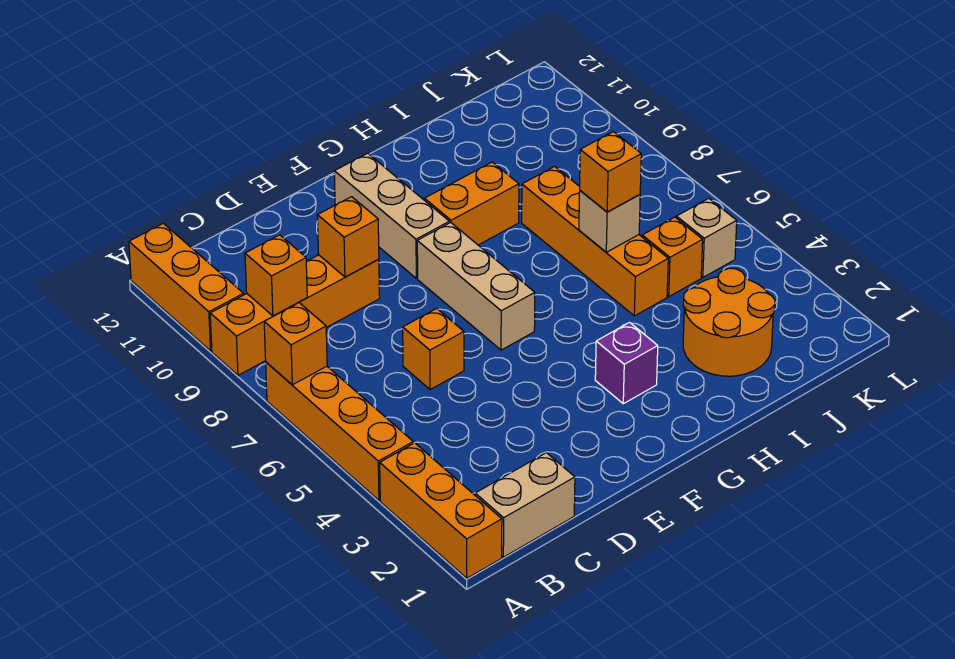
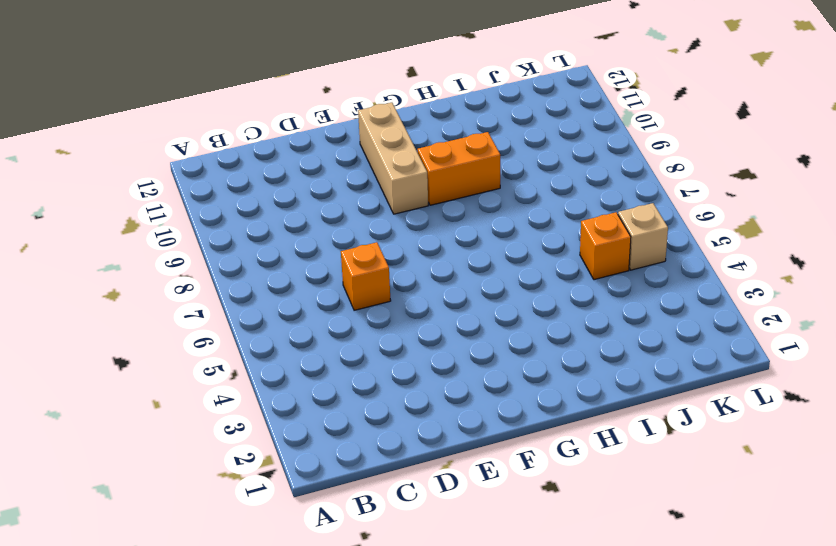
none -> orange brick A1:A3 level 1
none -> orange brick A4:A7 level 1
none -> orange brick A9:D9 level 1

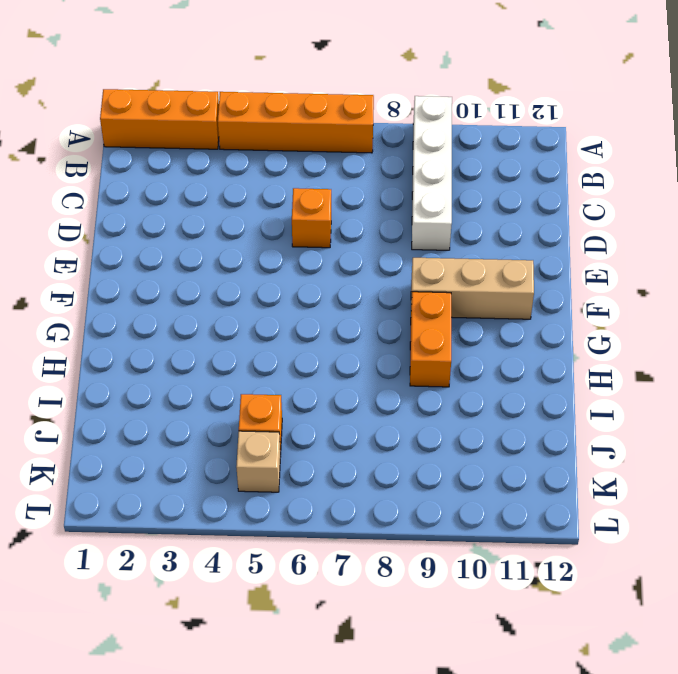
white brick A9:D9 level 1 -> orange brick A9:D9 level 1
none -> orange brick A10:A12 level 1
none -> tan brick B1:C1 level 1
none -> tan brick F6:F8 level 1

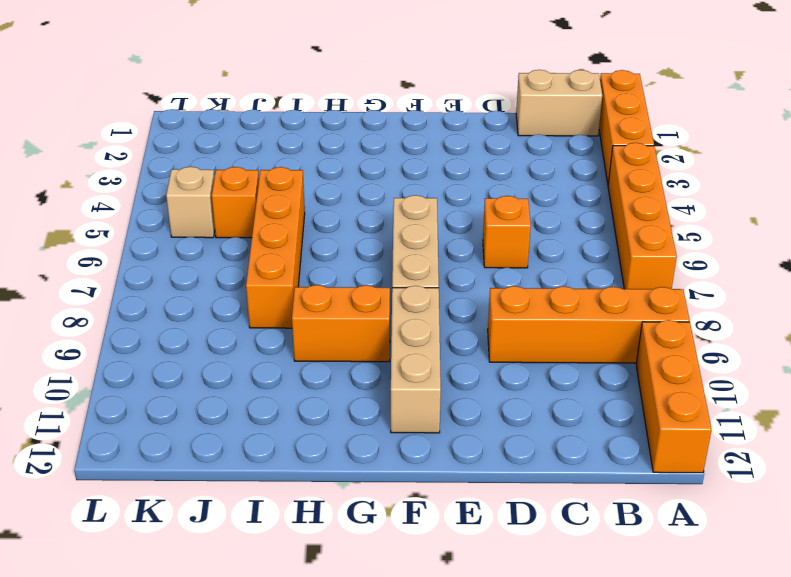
none -> purple brick G3 level 1
none -> orange round brick I2:J3 level 1
none -> orange brick A7 level 2

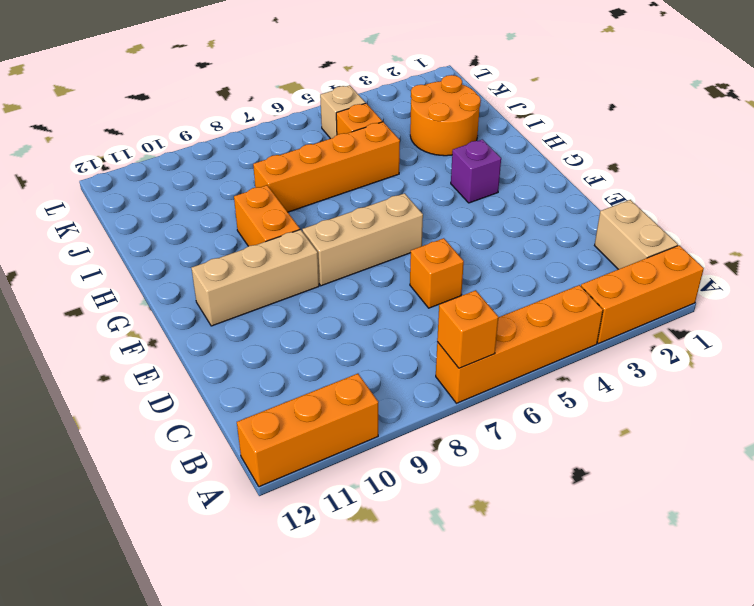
none -> orange brick A9:D9 level 1
none -> orange brick B9 level 2
none -> orange brick D9 level 2

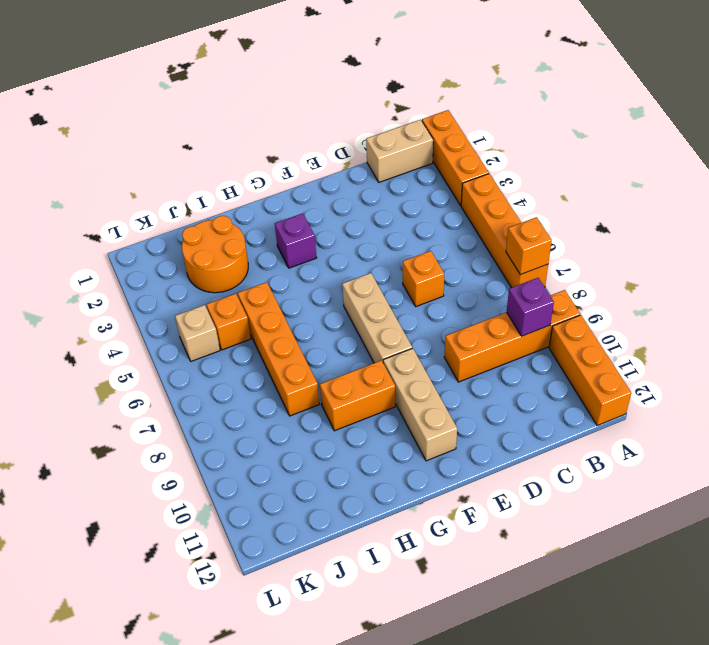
purple brick B9 level 2 -> orange brick B9 level 2
none -> orange brick D9 level 2
none -> tan brick I6 level 2
none -> orange brick I6 level 3

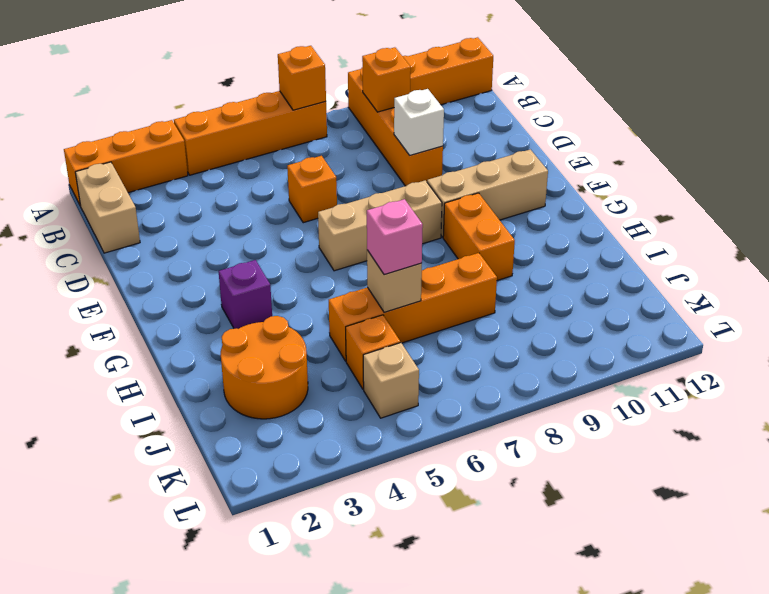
white brick D9 level 2 -> orange brick D9 level 2
pink brick I6 level 3 -> orange brick I6 level 3

